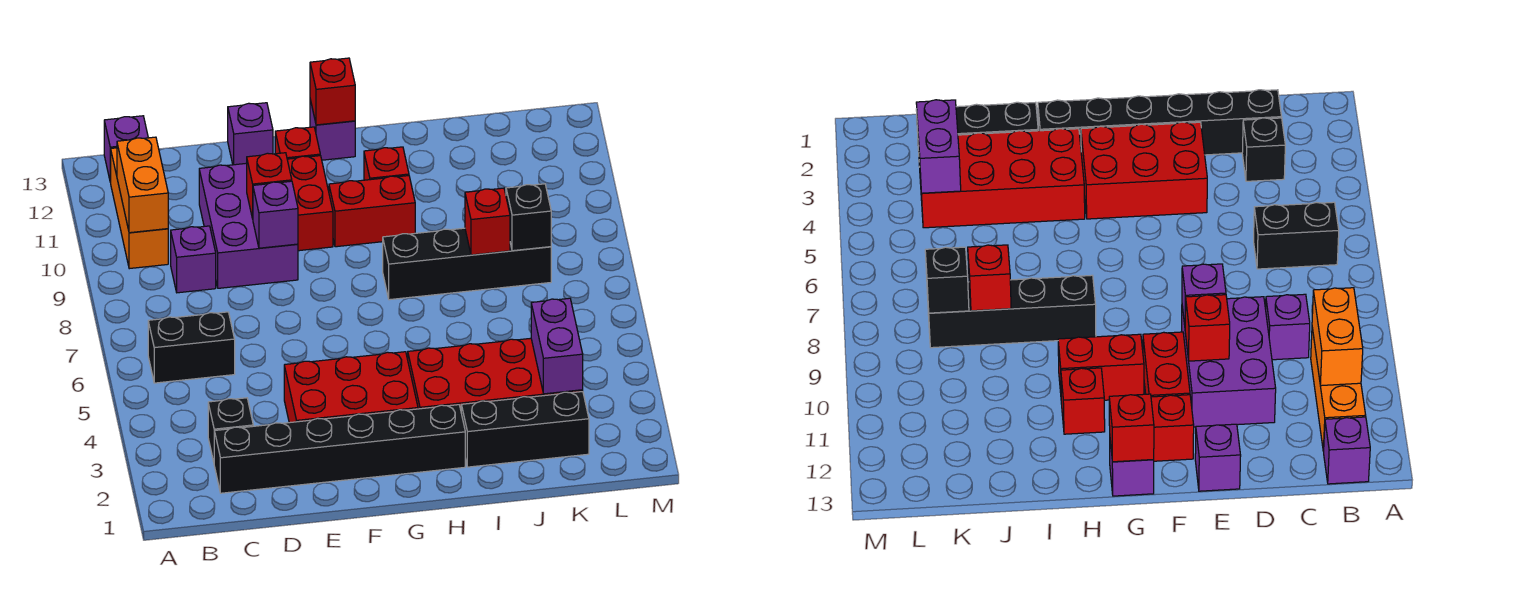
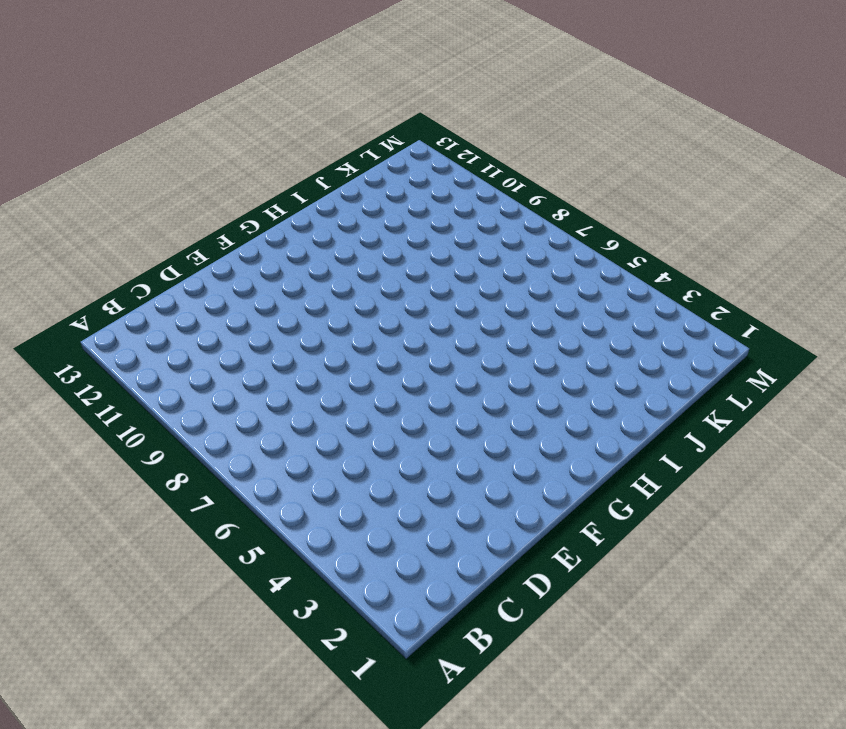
none -> black brick B6:C6 level 1
none -> orange brick B10:B12 level 1
none -> purple brick B13 level 1

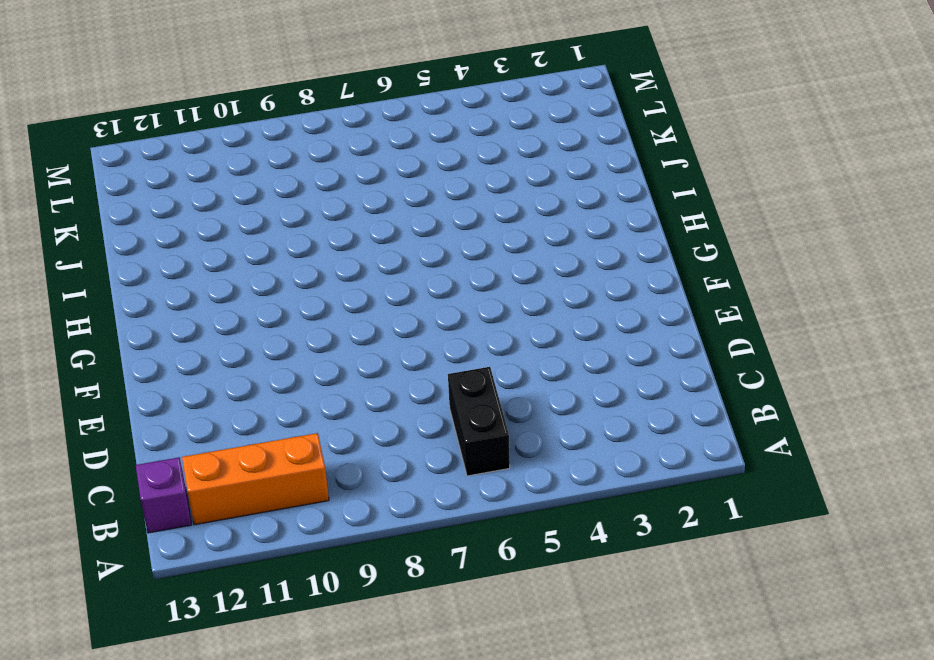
none -> black brick C2:H2 level 1
none -> black brick C3 level 1
none -> purple brick C9 level 1

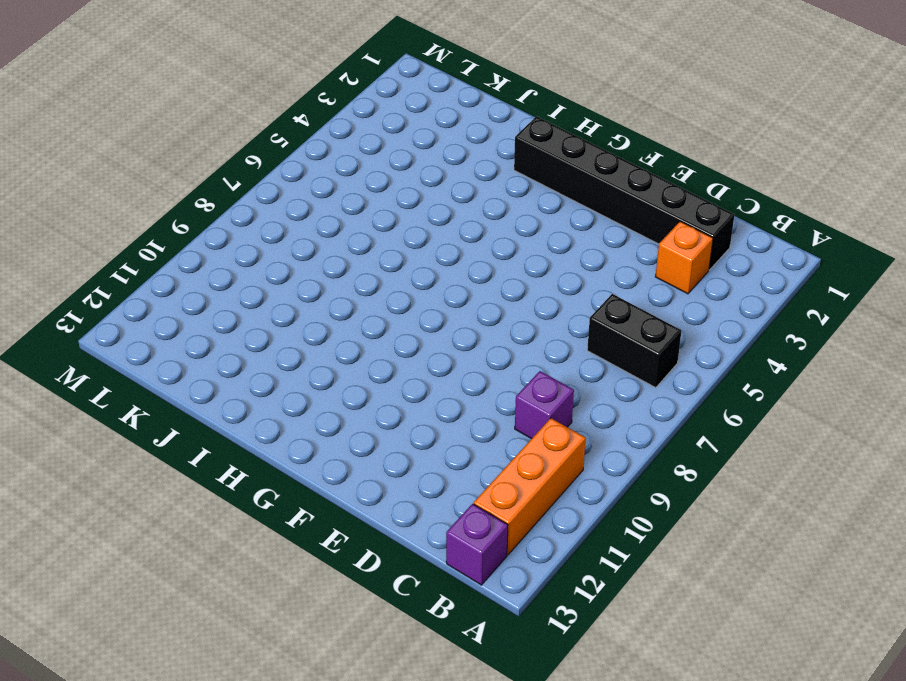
orange brick C3 level 1 -> black brick C3 level 1
none -> purple brick D9:E11 level 1
none -> red brick E3:G4 level 1
none -> purple brick E13 level 1

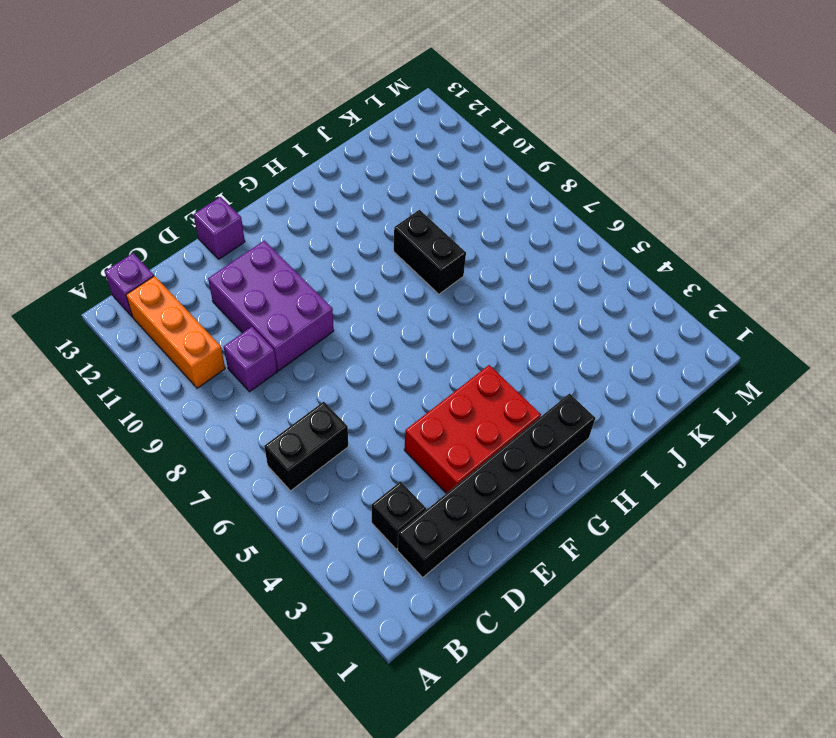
black brick I8:I9 level 1 -> black brick H8:K8 level 1
none -> red brick F10:F11 level 1
none -> red brick F12 level 1
none -> red brick G10:H10 level 1

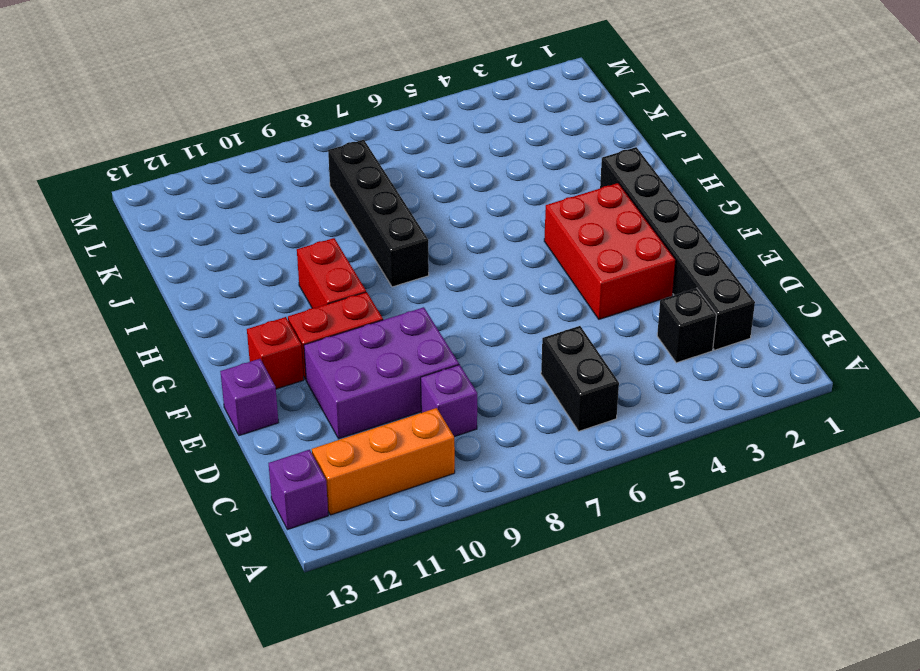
none -> purple brick G13 level 1
none -> red brick H3:K4 level 1
none -> red brick H11 level 1

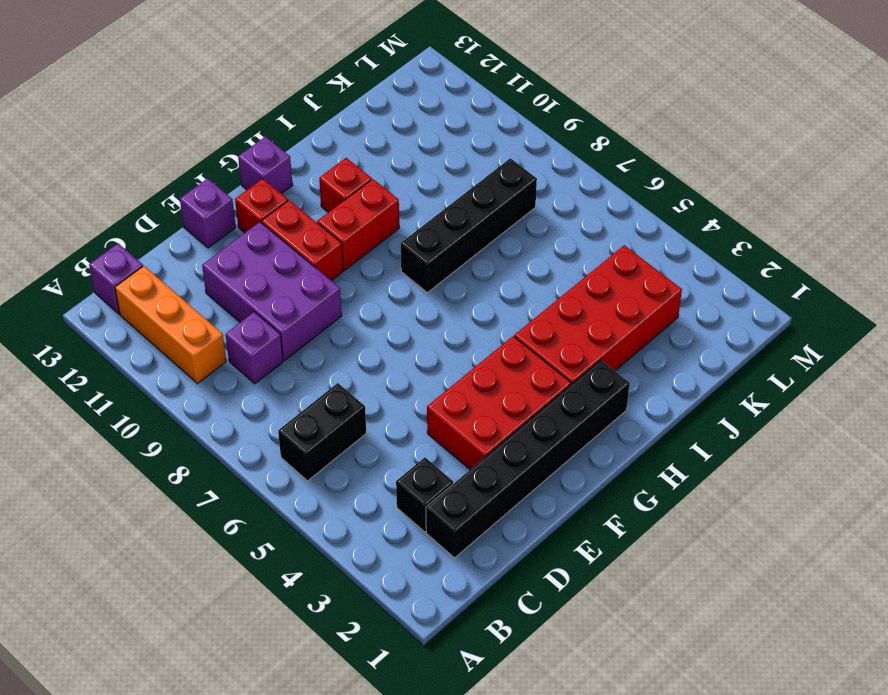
none -> black brick I2:K2 level 1
none -> orange brick B10:B11 level 2
none -> purple brick E9 level 2

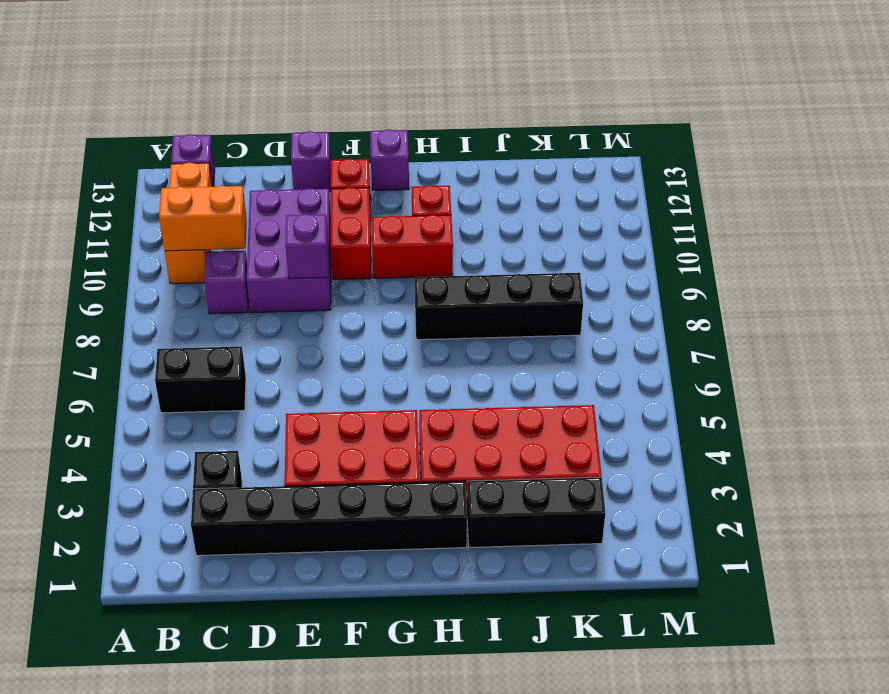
orange brick B10:C10 level 2 -> orange brick B10:B11 level 2
none -> red brick E10 level 2
none -> red brick G13 level 2
none -> red brick J8 level 2

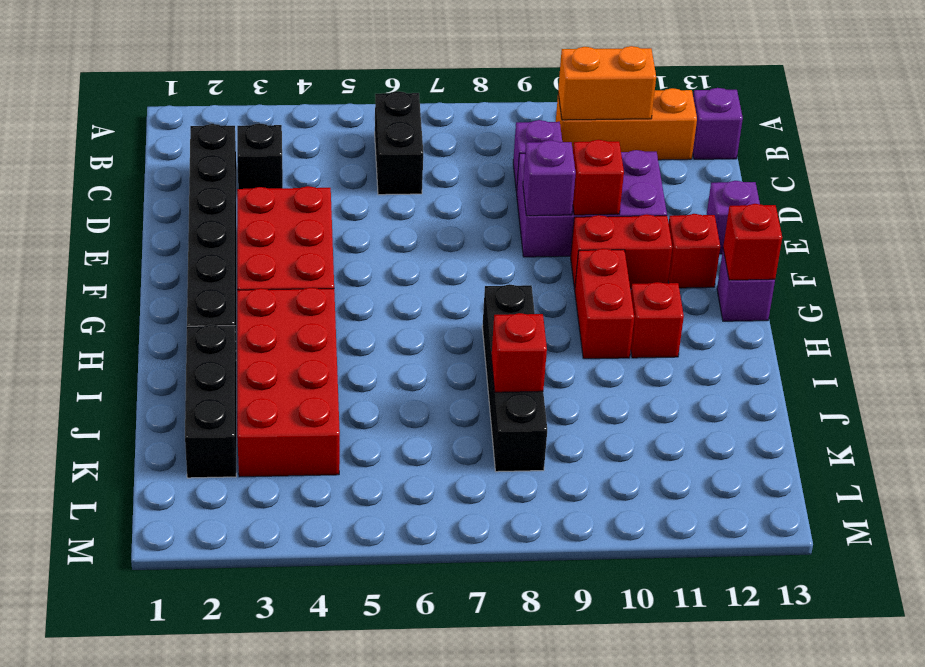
none -> purple brick K3:K4 level 2
none -> black brick K8 level 2

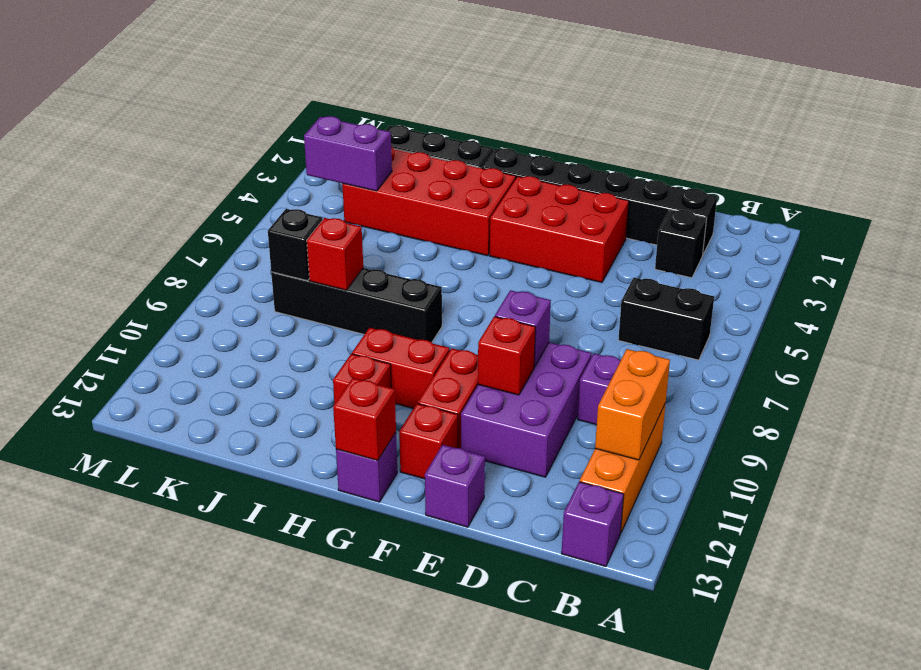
purple brick K4:L4 level 2 -> purple brick K3:K4 level 2

